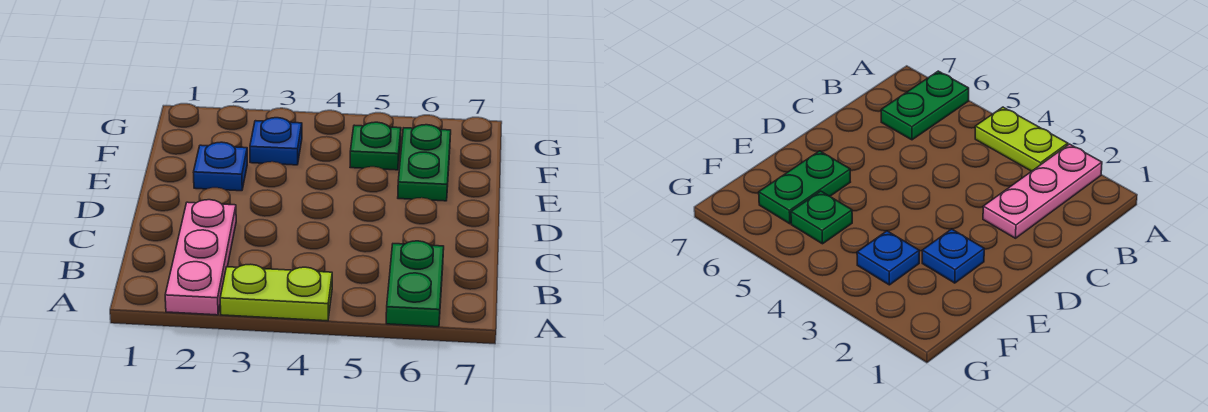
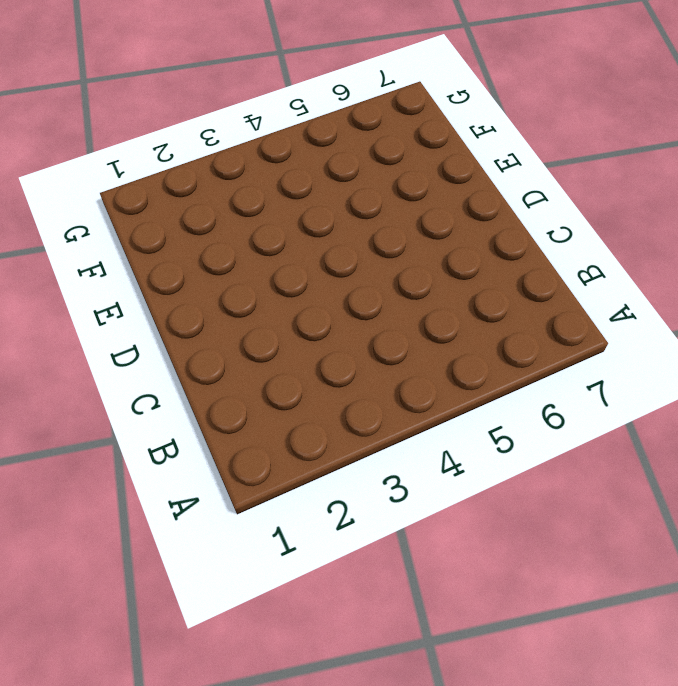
none -> pink plate A2:C2 level 1
none -> lime plate A3:A4 level 1

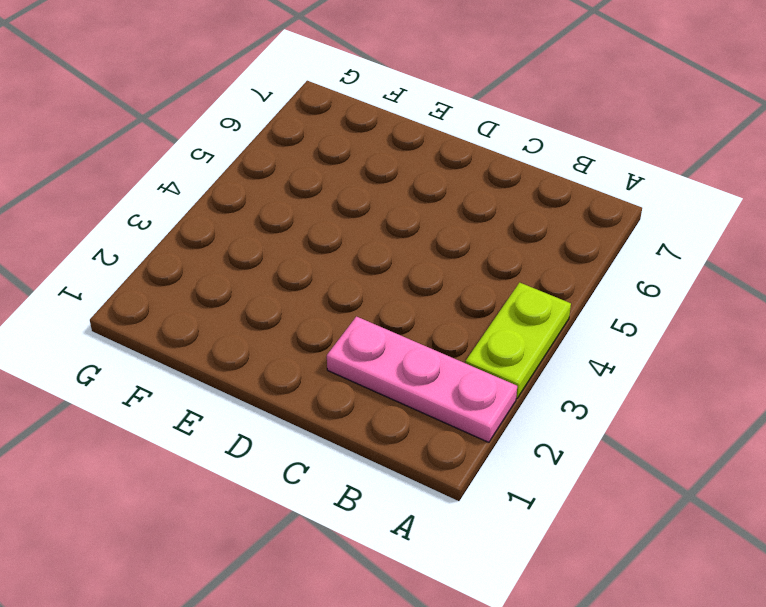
none -> green plate A6:B6 level 1
none -> blue plate E2 level 1

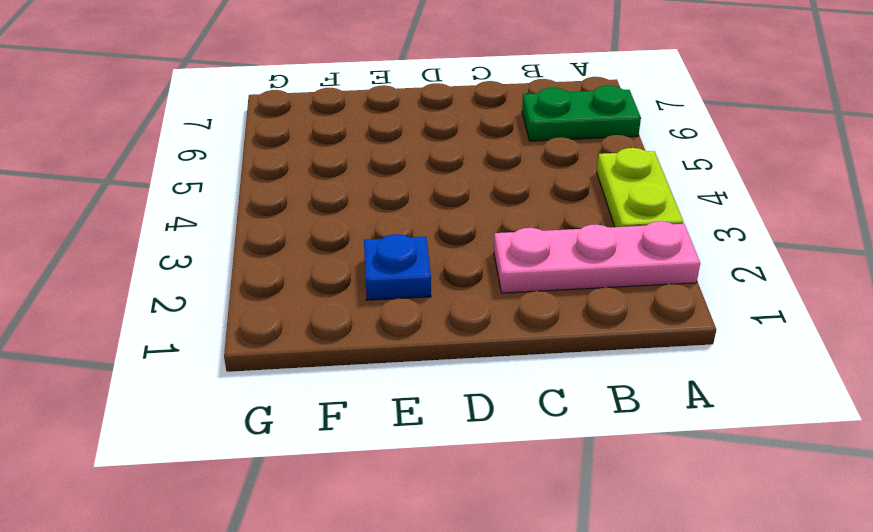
none -> green plate E6:F6 level 1
none -> blue plate F3 level 1

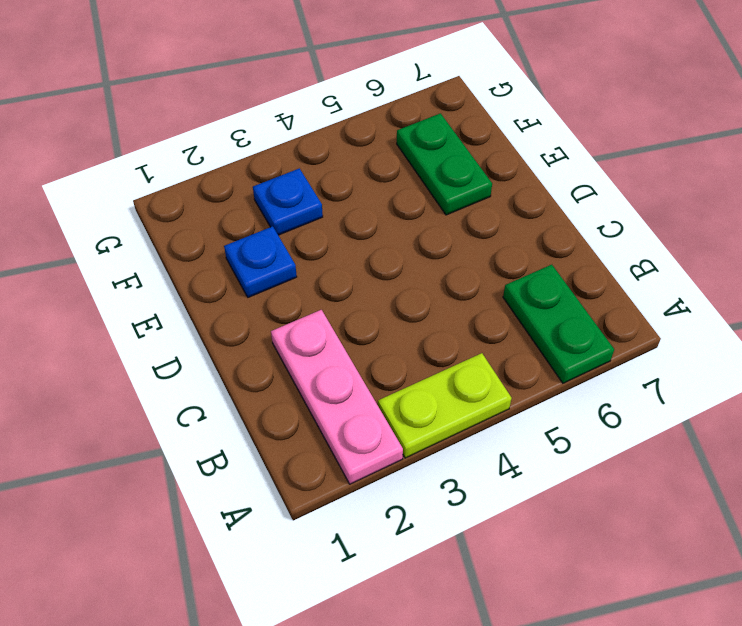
none -> green plate F5 level 1

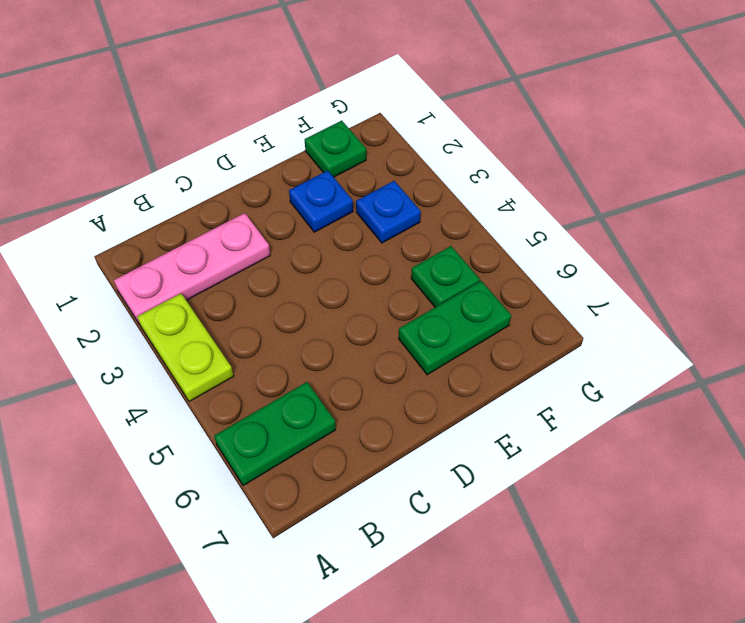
green plate F1 level 1 -> none

